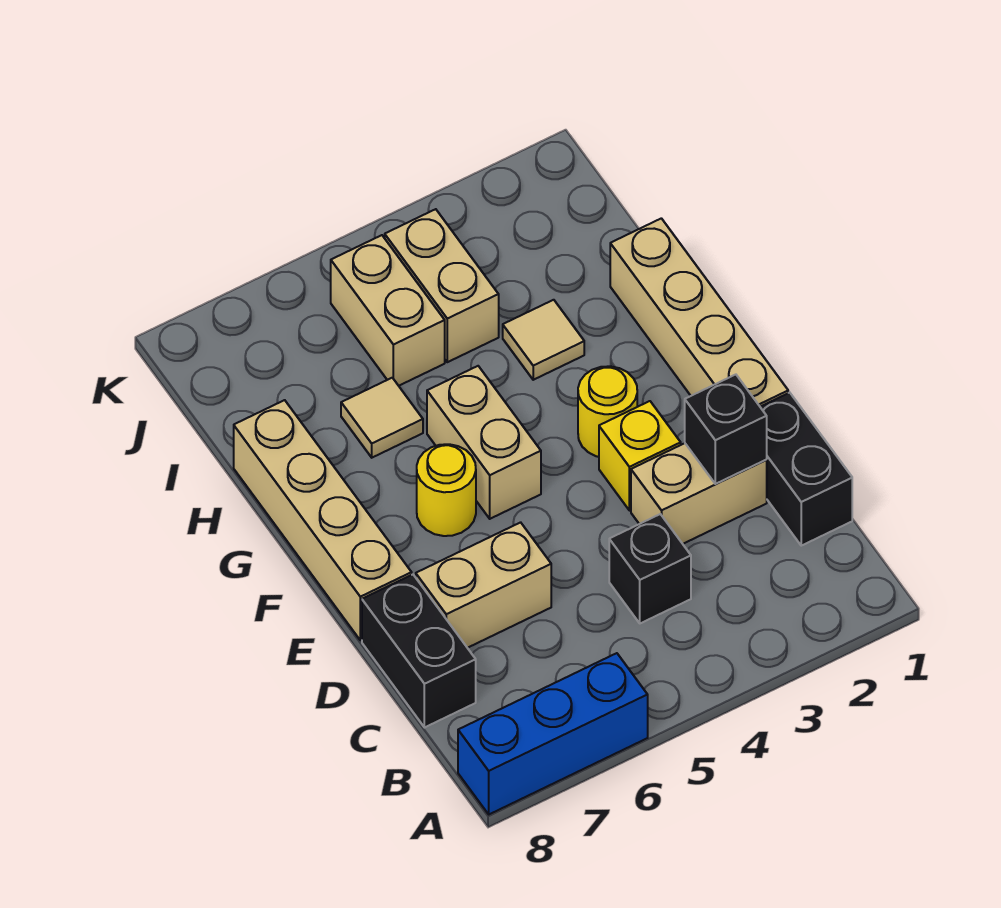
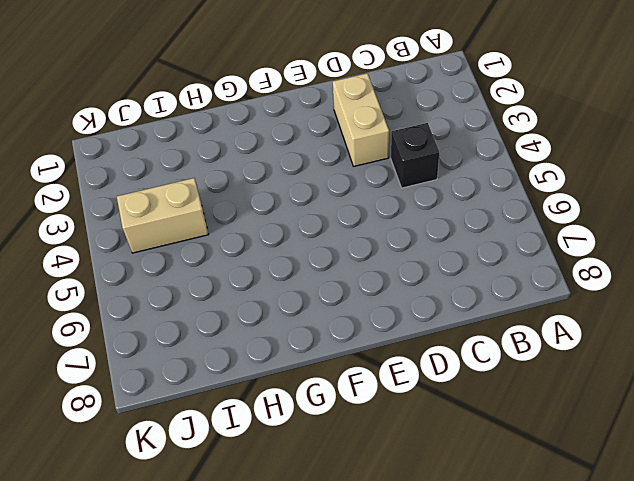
none -> blue brick A6:A8 level 1
none -> black brick C1:D1 level 1
none -> black brick C8:D8 level 1

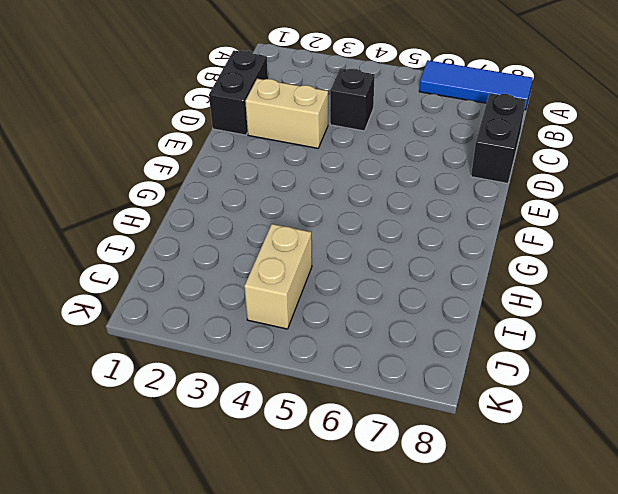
blue tile A6:A8 level 1 -> blue brick A6:A8 level 1
none -> tan brick D6:D7 level 1
none -> tan brick E1:H1 level 1
none -> yellow brick E3 level 1

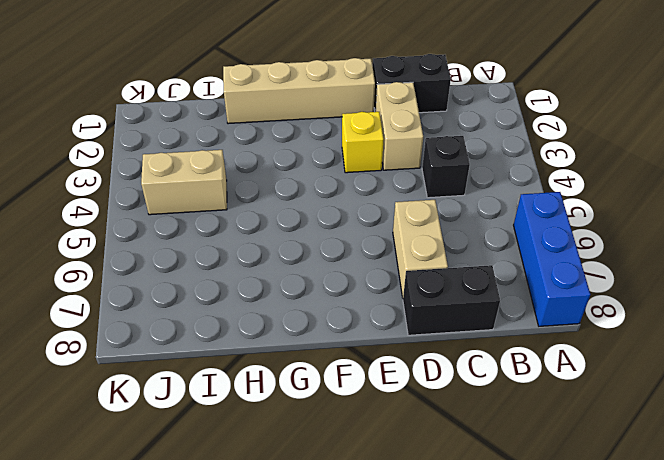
none -> tan brick E8:H8 level 1
none -> yellow round brick F3 level 1
none -> tan brick F5:G5 level 1

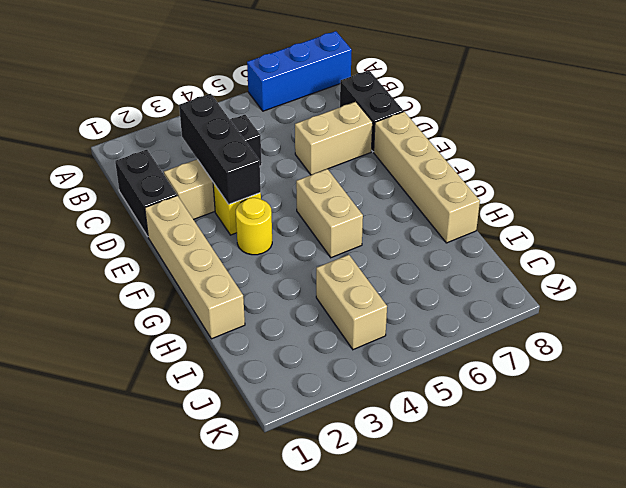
black brick C3:E3 level 2 -> none
none -> yellow round brick F6 level 1
none -> tan tile H3 level 1
none -> tan tile H6 level 1

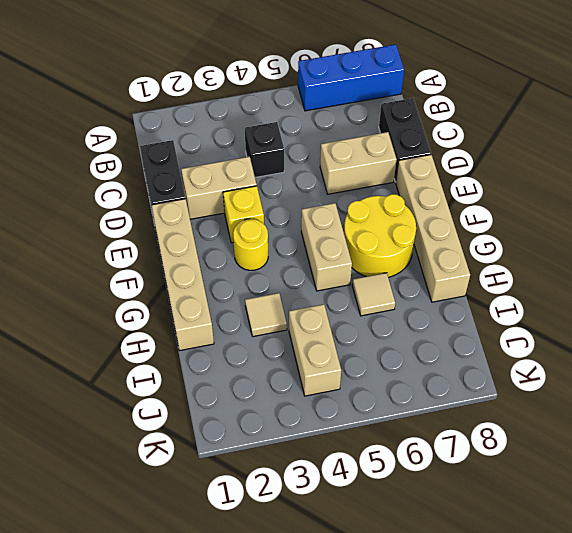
yellow round brick F6:G7 level 1 -> yellow round brick F6 level 1
none -> tan brick I5:J5 level 1
none -> black brick D2 level 2

